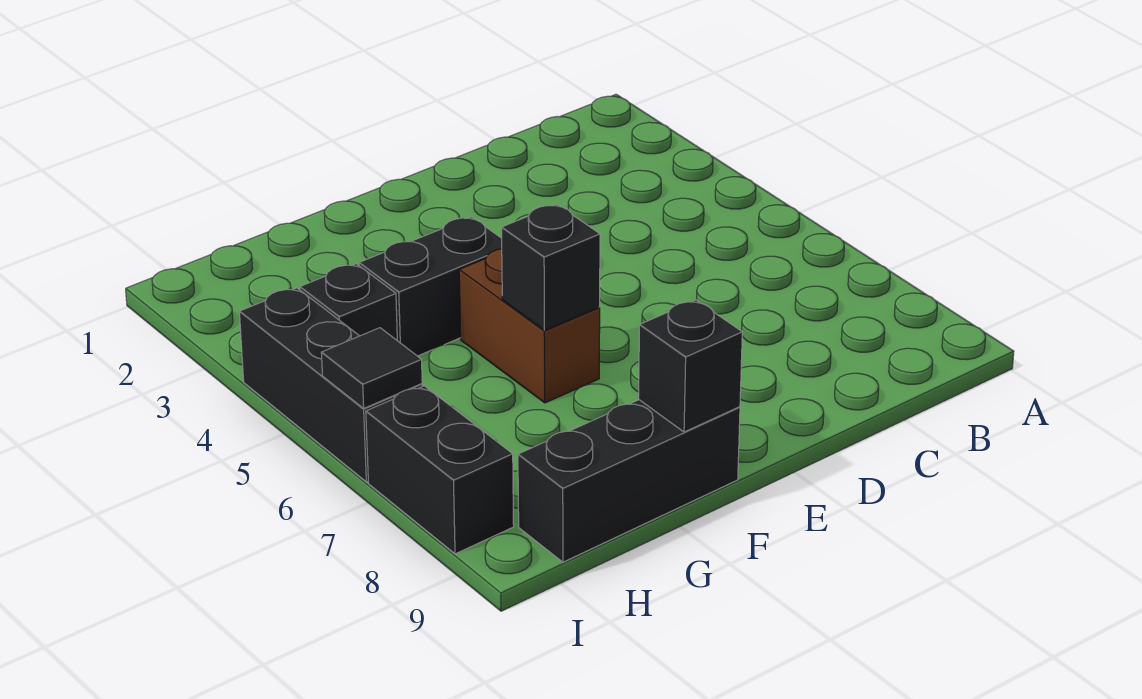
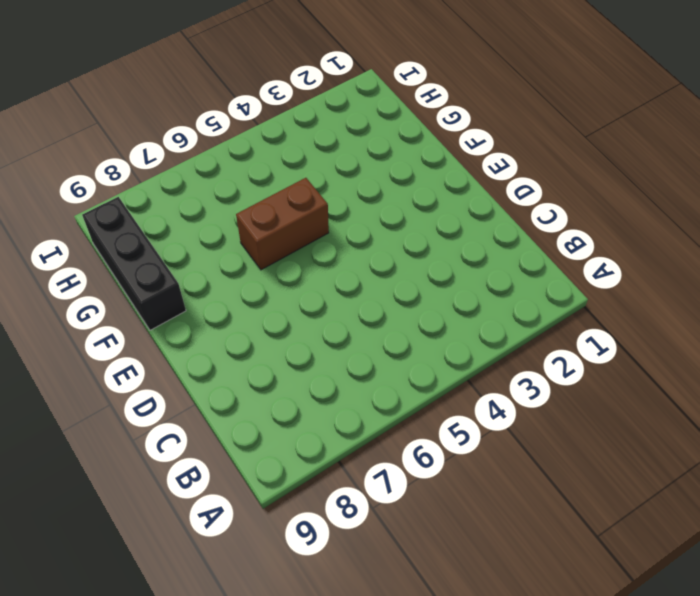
none -> black brick F4:G4 level 1
none -> black brick H4 level 1

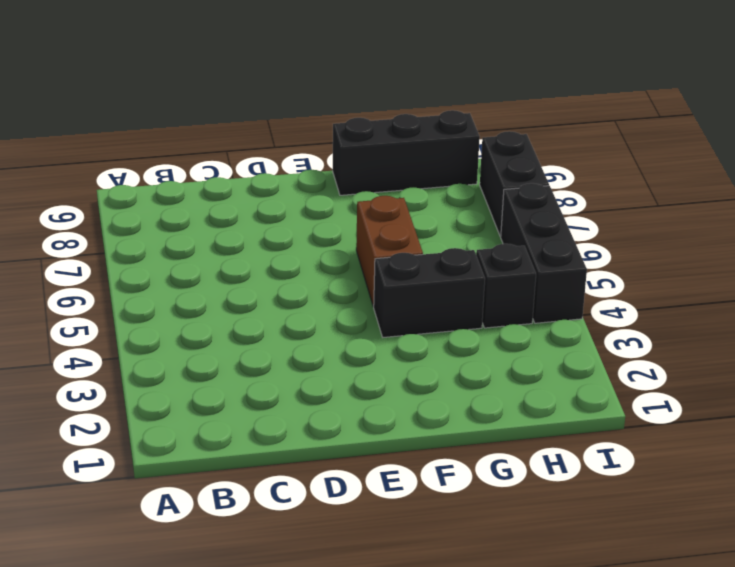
none -> black brick F6 level 2
none -> black brick F9 level 2

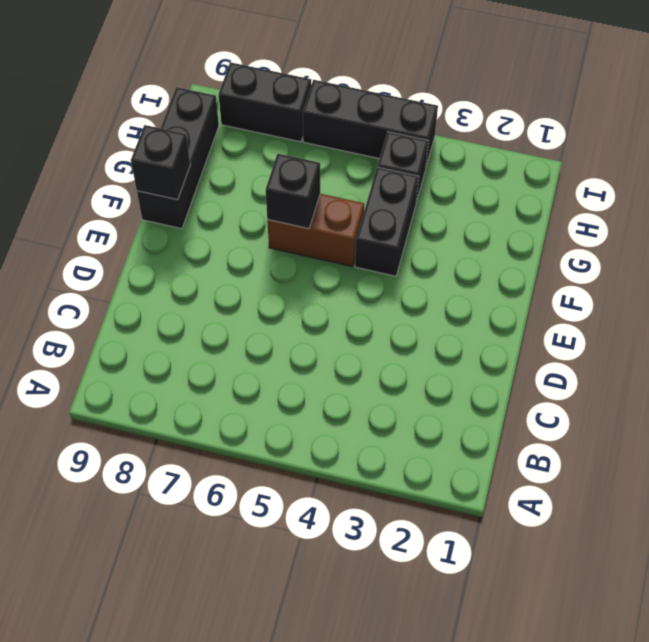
none -> black tile I6 level 2

